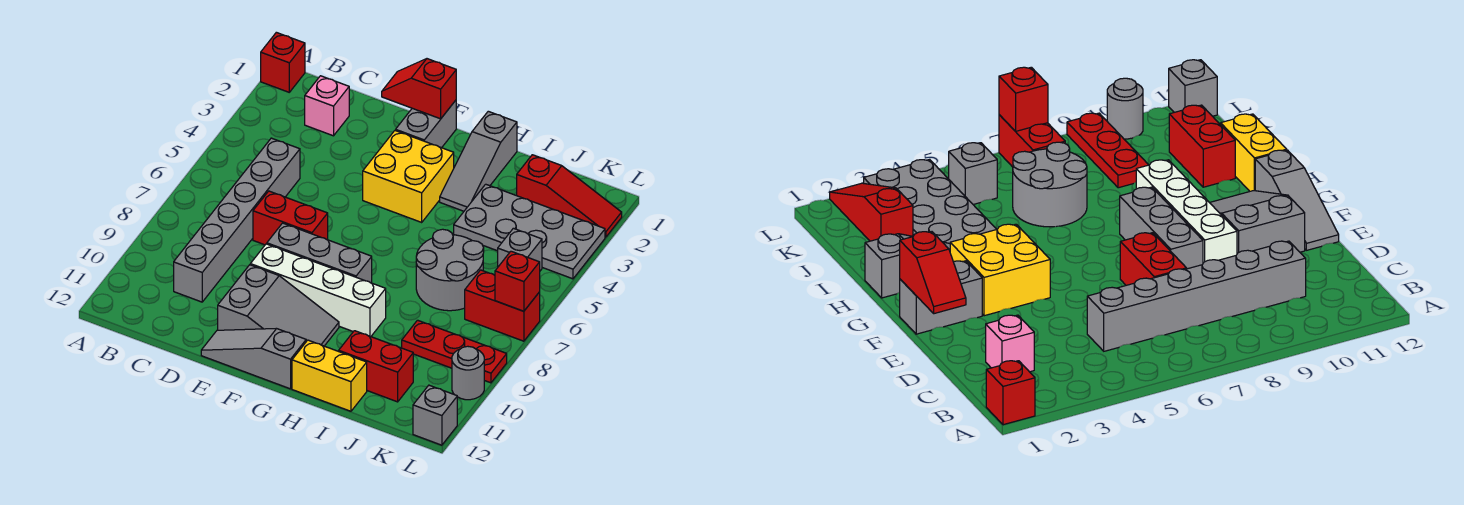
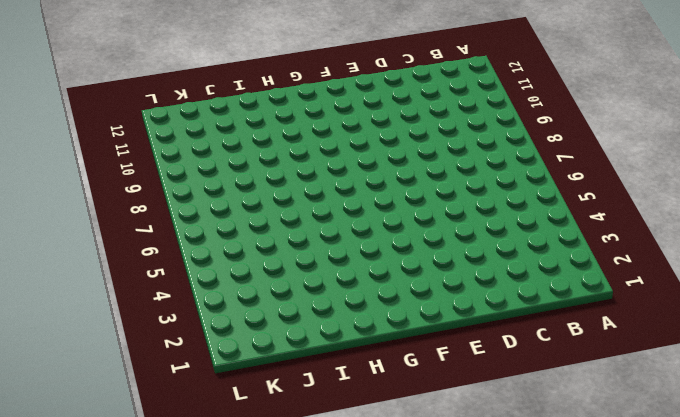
none -> red brick A1 level 1
none -> pink brick C2 level 1
none -> grey brick C5:C10 level 1

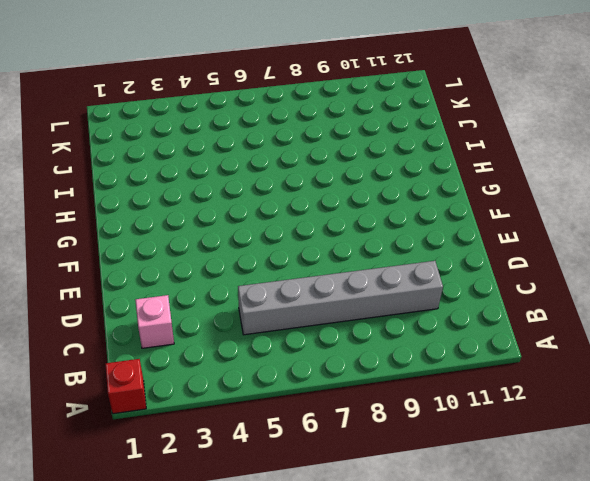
none -> red brick D7:E7 level 1
none -> grey brick E8:G8 level 1
none -> white brick E9:H9 level 1

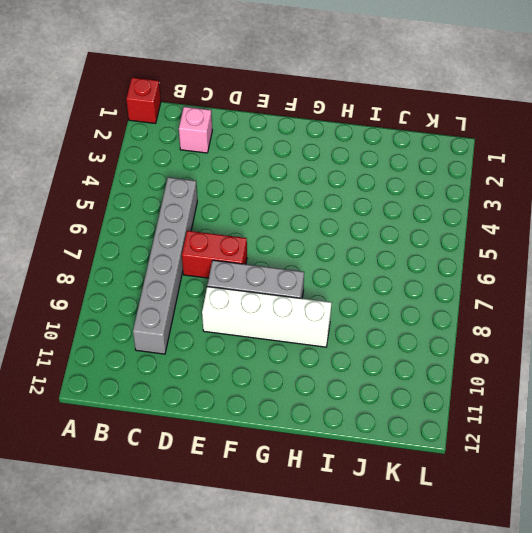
none -> grey slope E10:G11 level 1 top E
none -> grey slope E12:G12 level 1 top G
none -> grey brick F1:F2 level 1

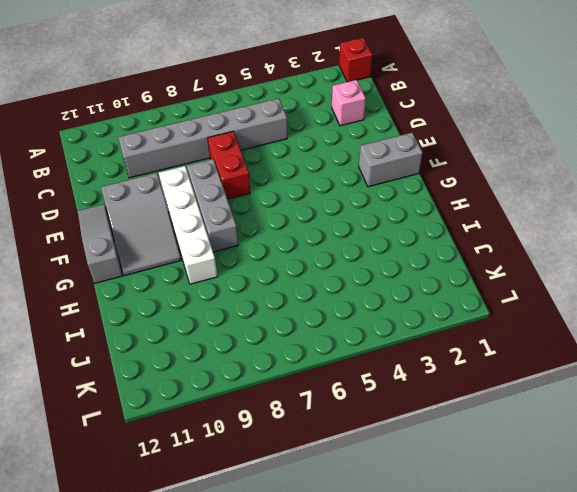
none -> yellow brick F3:G4 level 1
none -> grey slope H1:H3 level 1 top 1
none -> yellow brick H12:I12 level 1

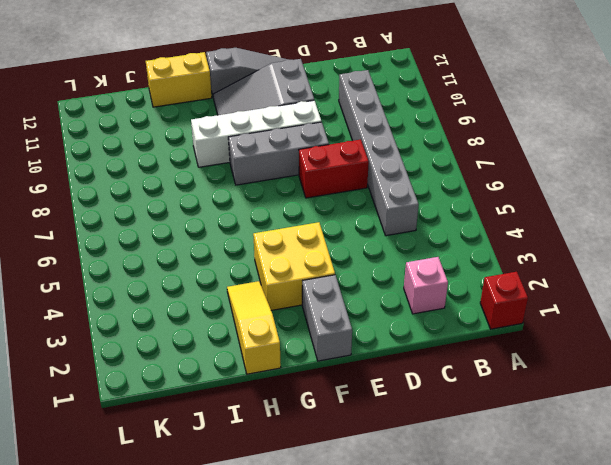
yellow slope H1:H3 level 1 top 1 -> grey slope H1:H3 level 1 top 1
none -> grey plate I3:L4 level 1
none -> grey round brick I6:J7 level 1
none -> red brick I11:J11 level 1

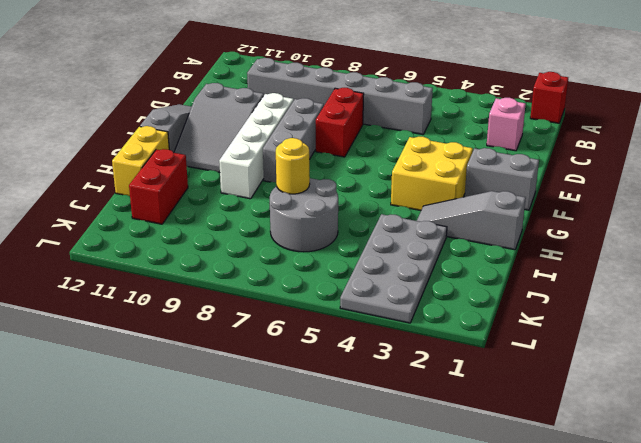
yellow round brick I7 level 2 -> none
none -> red slope J2:L2 level 1 top J
none -> red plate J9:L9 level 1
none -> grey brick K5 level 1

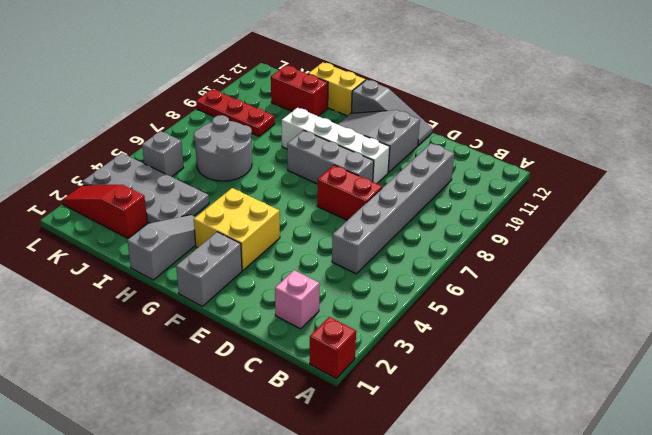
none -> red brick K7:L7 level 1
none -> grey round brick L10 level 1
none -> grey brick L12 level 1

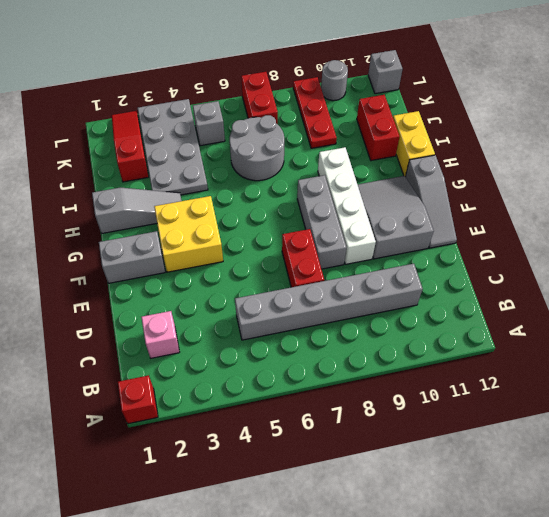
none -> red slope E1:F1 level 2 top F
none -> red brick L7 level 2

